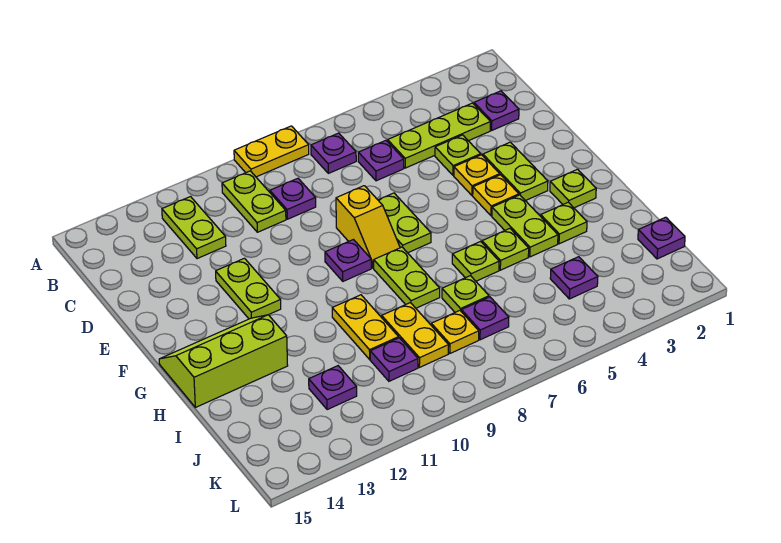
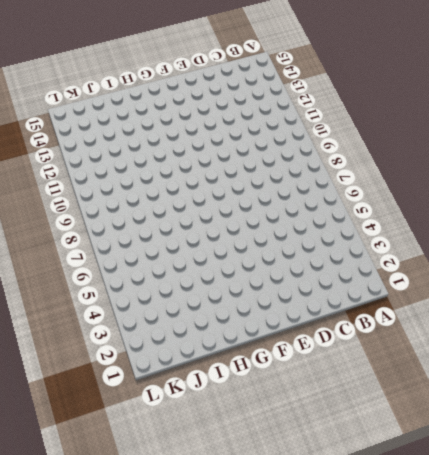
none -> yellow plate A8:A9 level 1
none -> purple plate B7 level 1
none -> lime plate B10:C10 level 1
none -> lime plate B12:C12 level 1

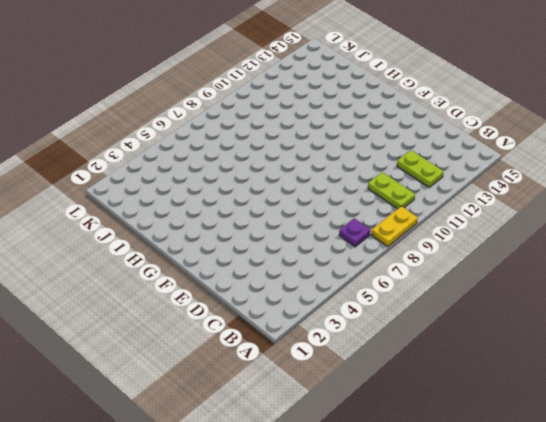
none -> purple plate C2 level 1
none -> lime plate C3:C5 level 1
none -> purple plate C6 level 1
none -> purple plate C9 level 1

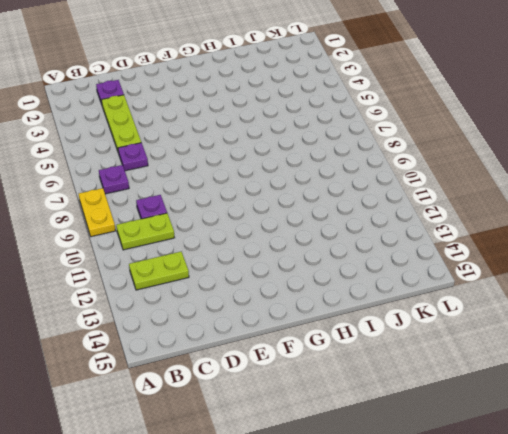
none -> lime plate D4 level 1
none -> lime plate E3:F3 level 1
none -> yellow plate E4 level 1
none -> lime plate E7:F7 level 1

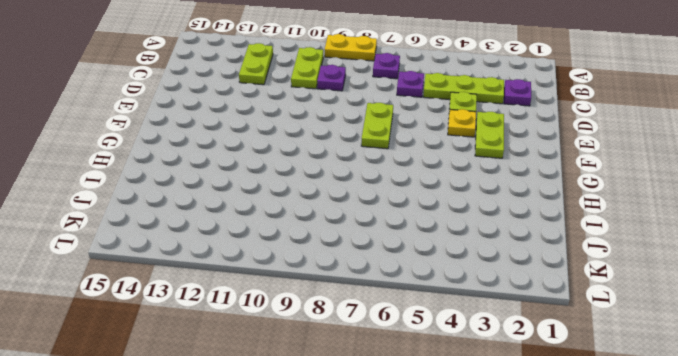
none -> yellow slope E8:F8 level 1 top E
none -> lime plate E12:F12 level 1
none -> yellow plate F4 level 1
none -> purple plate F9 level 1

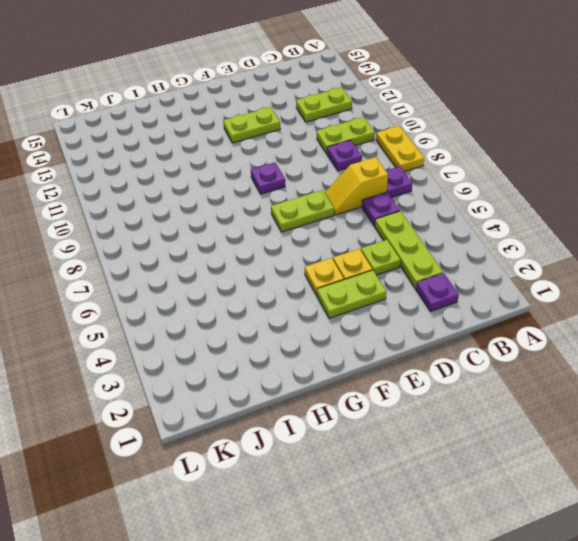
yellow slope C7:D7 level 1 top C -> yellow slope E8:F8 level 1 top E
none -> lime plate G2 level 1
none -> lime plate G4:H4 level 1
none -> lime plate G8:H8 level 1
none -> lime slope G13:H15 level 1 top H

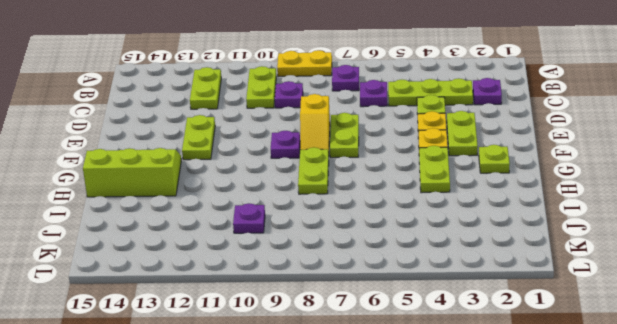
none -> lime plate H3 level 1
none -> lime plate H5 level 1
none -> lime plate H6 level 1
none -> yellow plate H10:I10 level 1

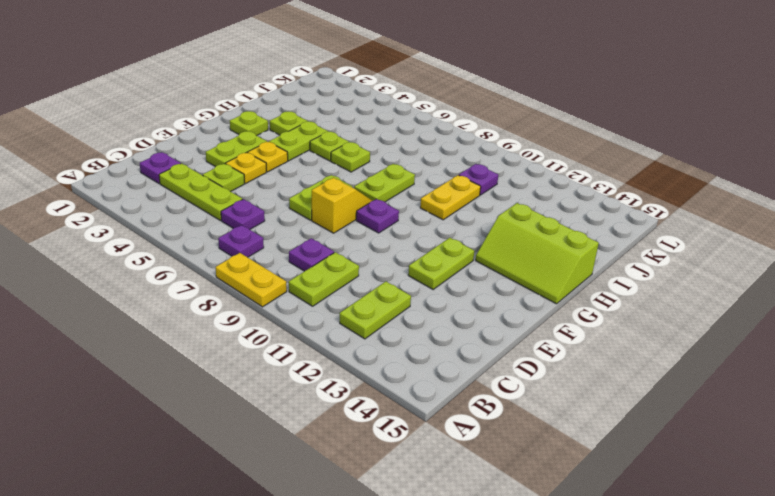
none -> lime plate I7 level 1
none -> yellow plate I9:J9 level 1
none -> purple plate J1 level 1
none -> purple plate J4 level 1

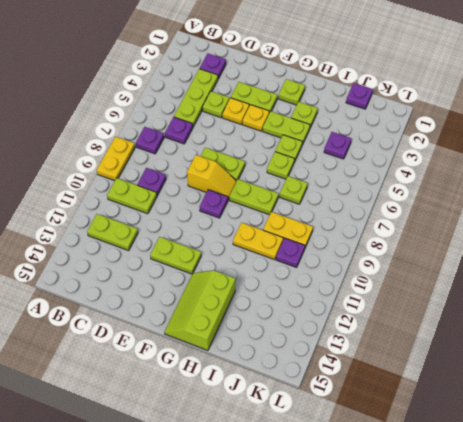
none -> purple plate J7 level 1
none -> yellow plate J8 level 1
none -> purple plate J12 level 1

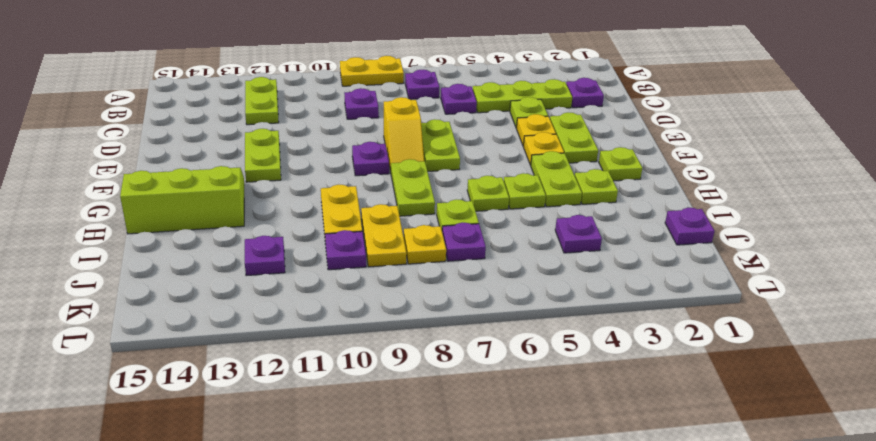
none -> lime plate B10:C10 level 1

